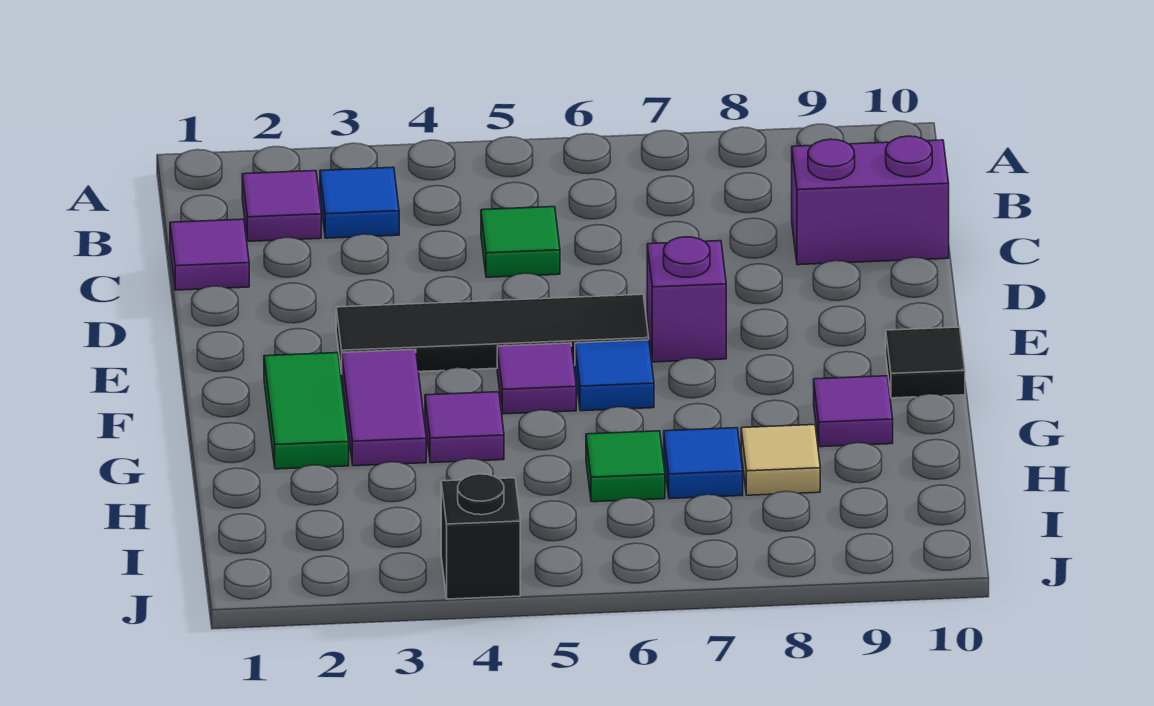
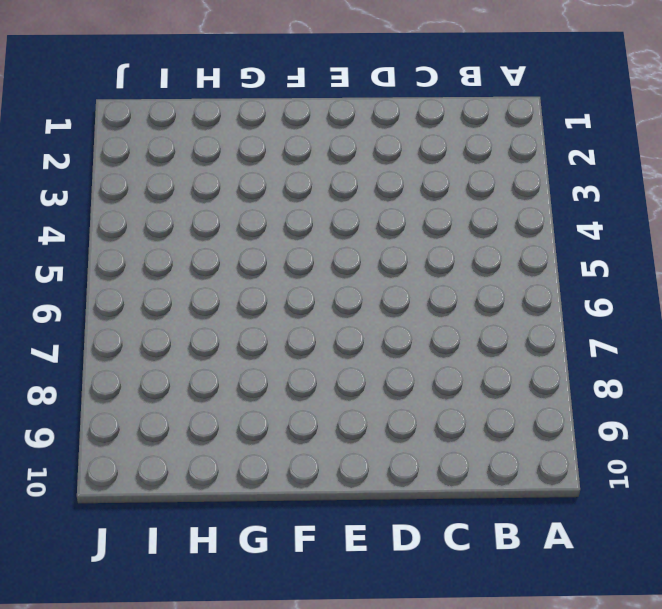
none -> purple tile B2 level 1
none -> blue tile B3 level 1
none -> purple tile C1 level 1

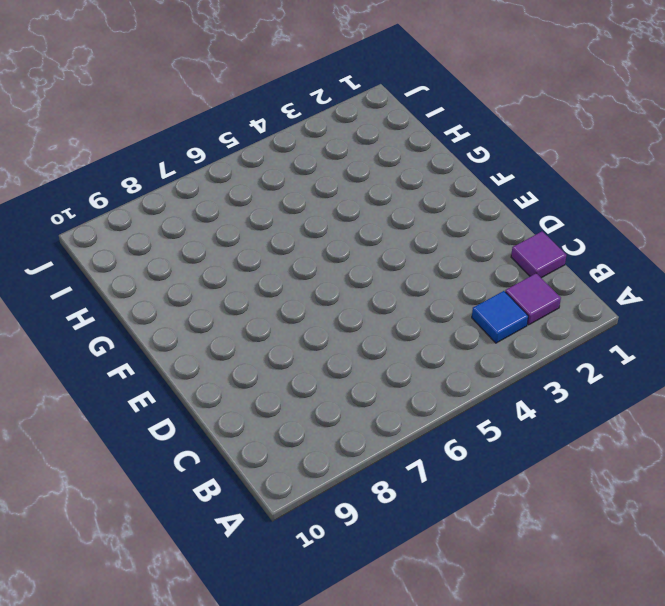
none -> green tile C5 level 1
none -> purple brick C9:C10 level 1
none -> black tile E3:E6 level 1

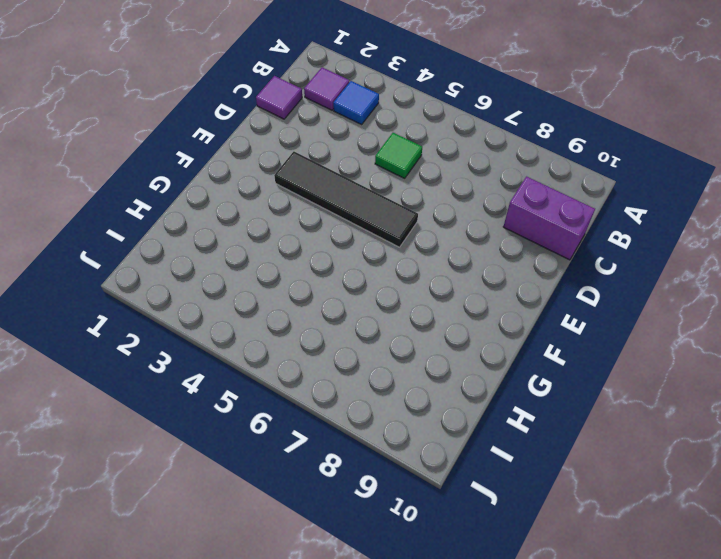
none -> purple brick E7 level 1
none -> green tile F2:G2 level 1
none -> purple tile F3:G3 level 1

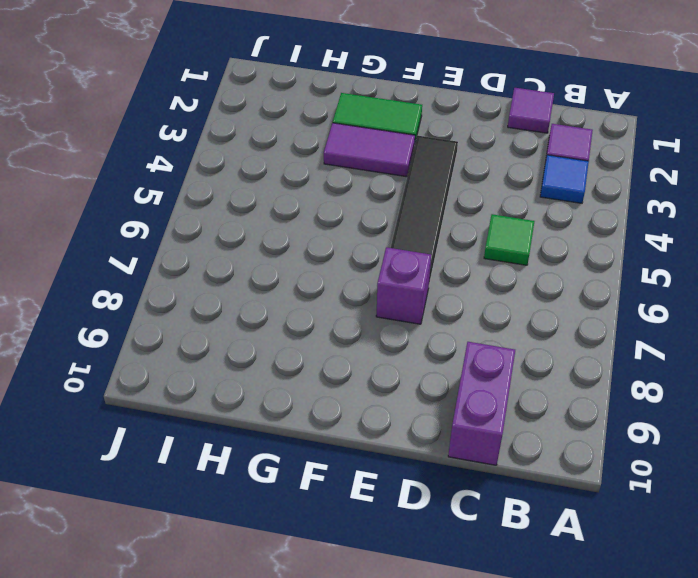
none -> purple tile F5 level 1
none -> blue tile F6 level 1
none -> black tile F10 level 1

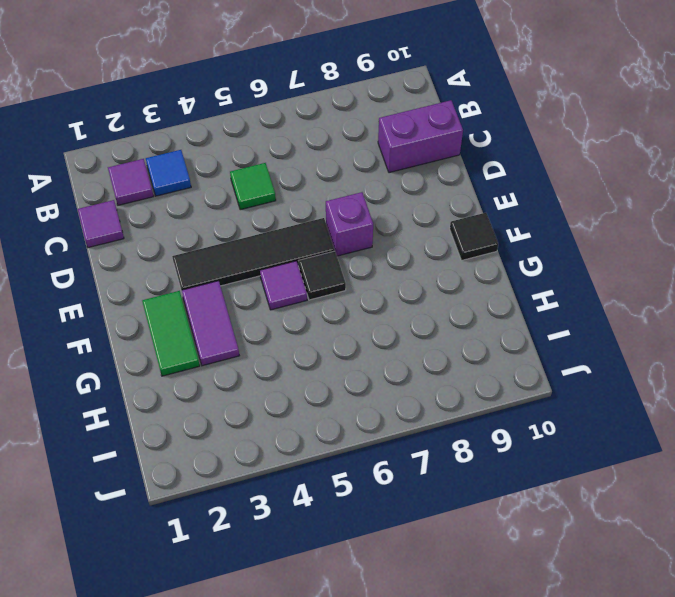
black tile F6 level 1 -> blue tile F6 level 1
none -> purple tile G4 level 1
none -> purple tile G9 level 1
none -> green tile H6 level 1

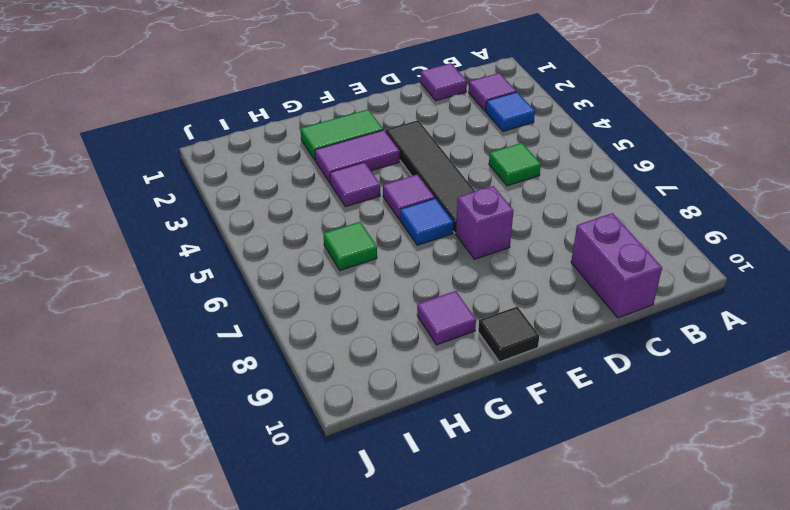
none -> blue tile H7 level 1
none -> tan tile H8 level 1
none -> black brick J4 level 1

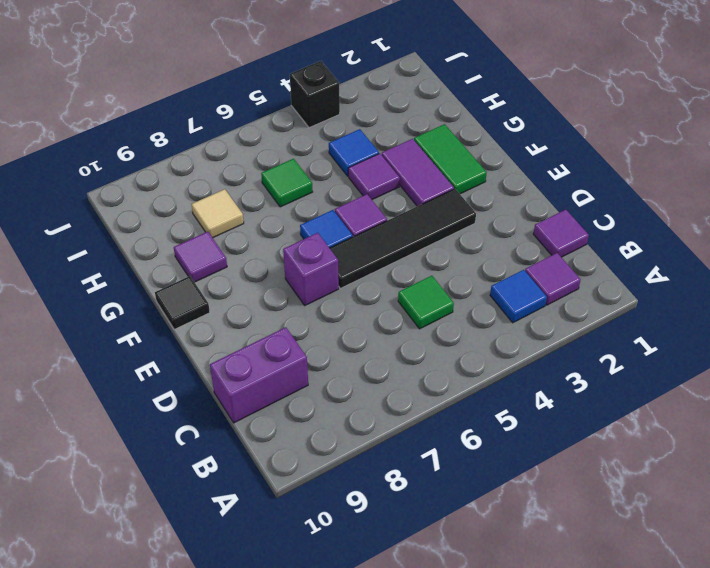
blue tile H4 level 1 -> blue tile H7 level 1

